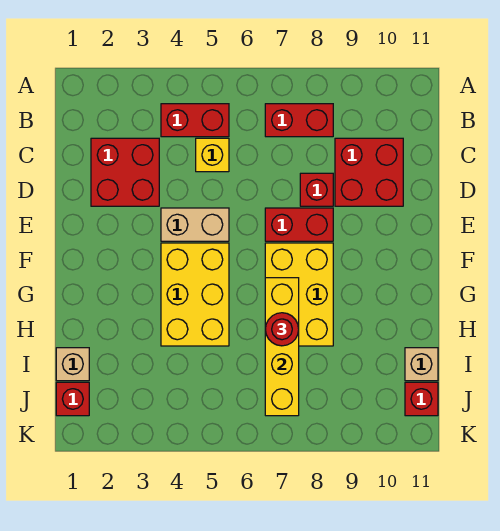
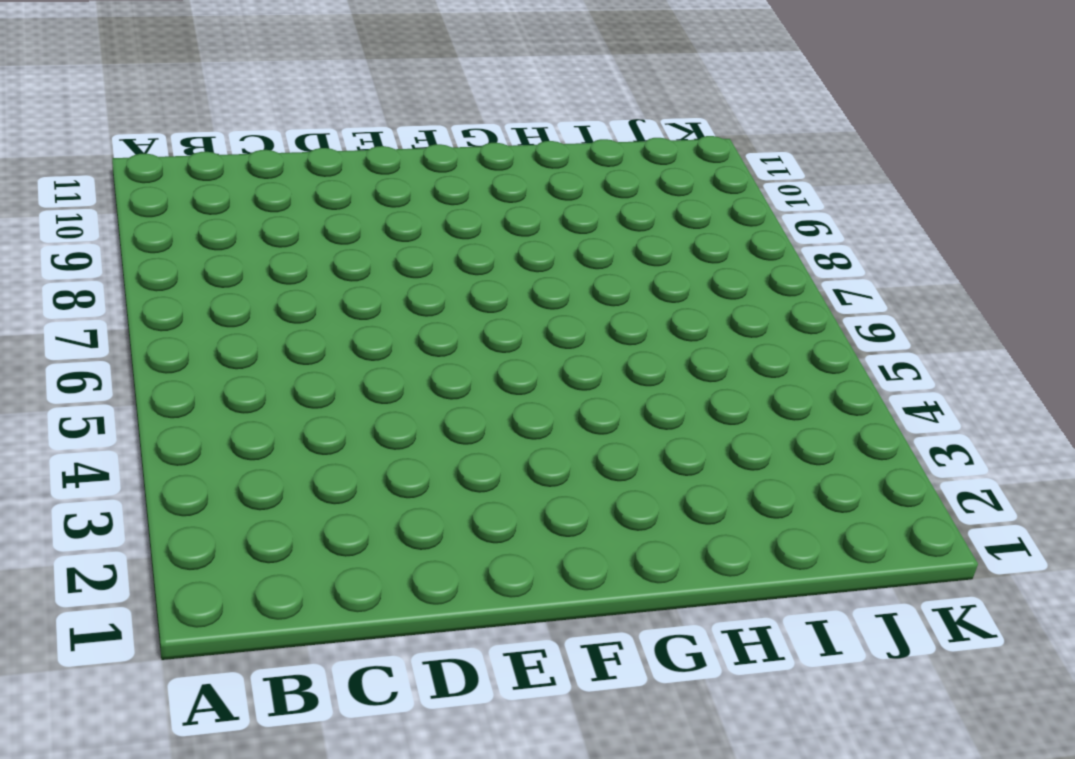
none -> red brick B4:B5 level 1
none -> red brick B7:B8 level 1
none -> red brick C2:D3 level 1

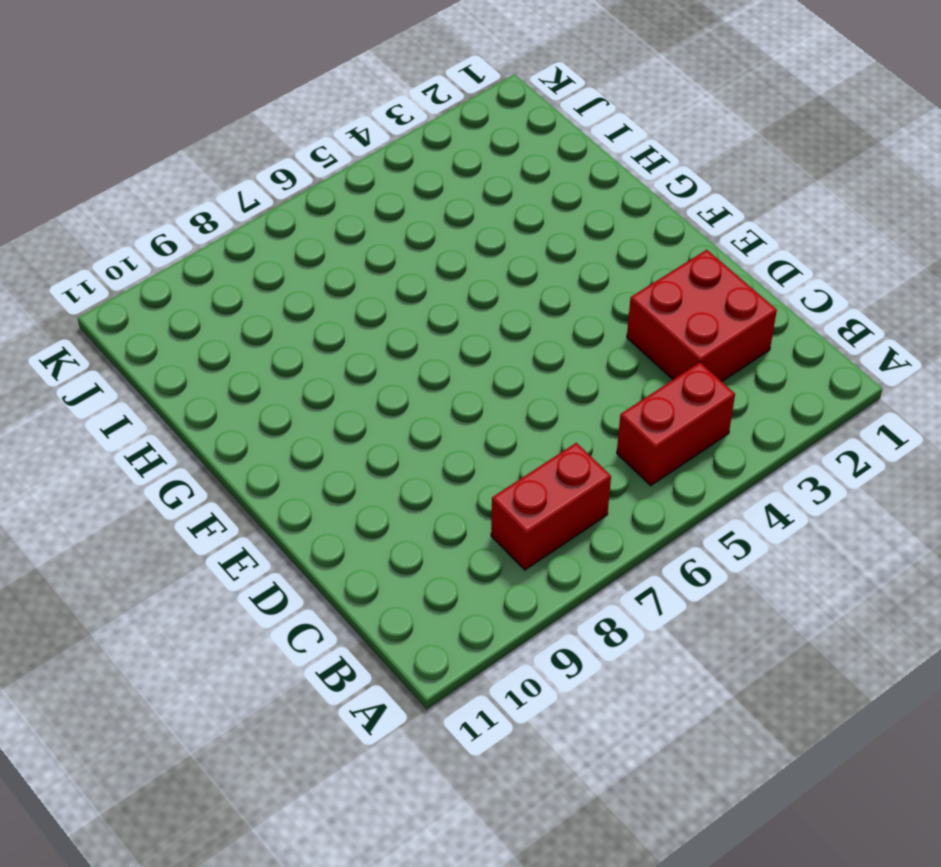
none -> yellow brick C5 level 1
none -> red brick C9:D10 level 1
none -> red brick D8 level 1

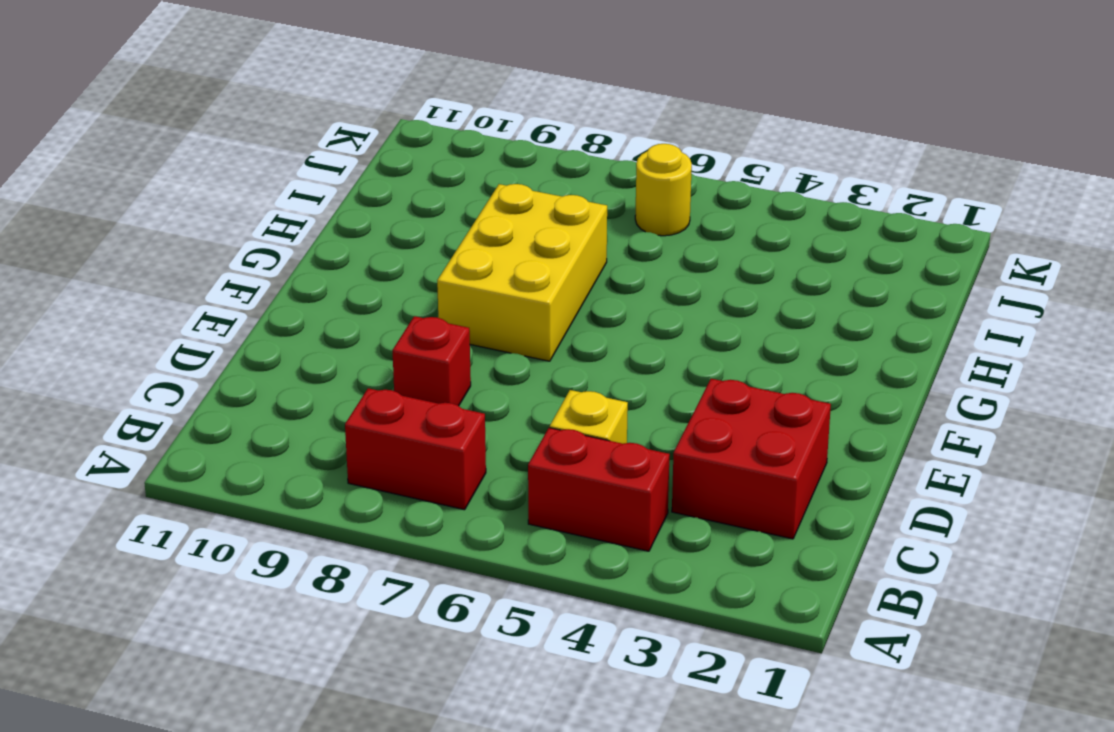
yellow round brick J6 level 1 -> none
none -> red brick C9:D10 level 1
none -> tan brick E4:E5 level 1
none -> red brick E7:E8 level 1

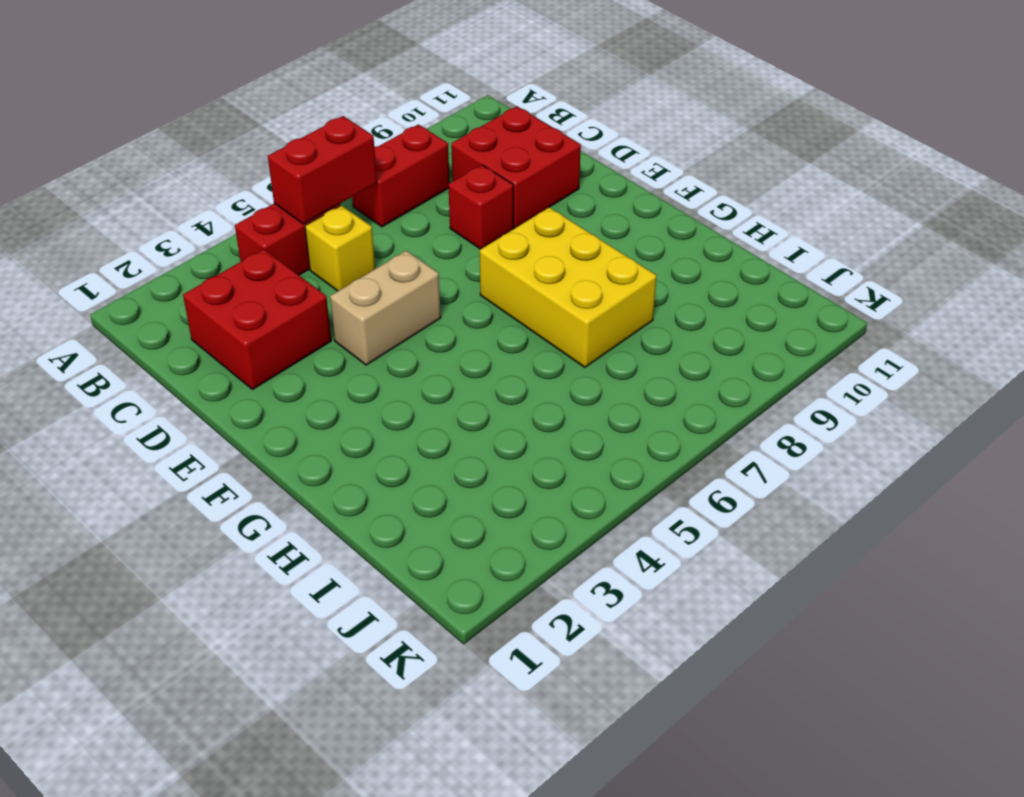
red brick B5:B6 level 2 -> red brick E7:E8 level 1
none -> yellow brick F4:H5 level 1
none -> tan brick I1 level 1
none -> tan brick I11 level 1

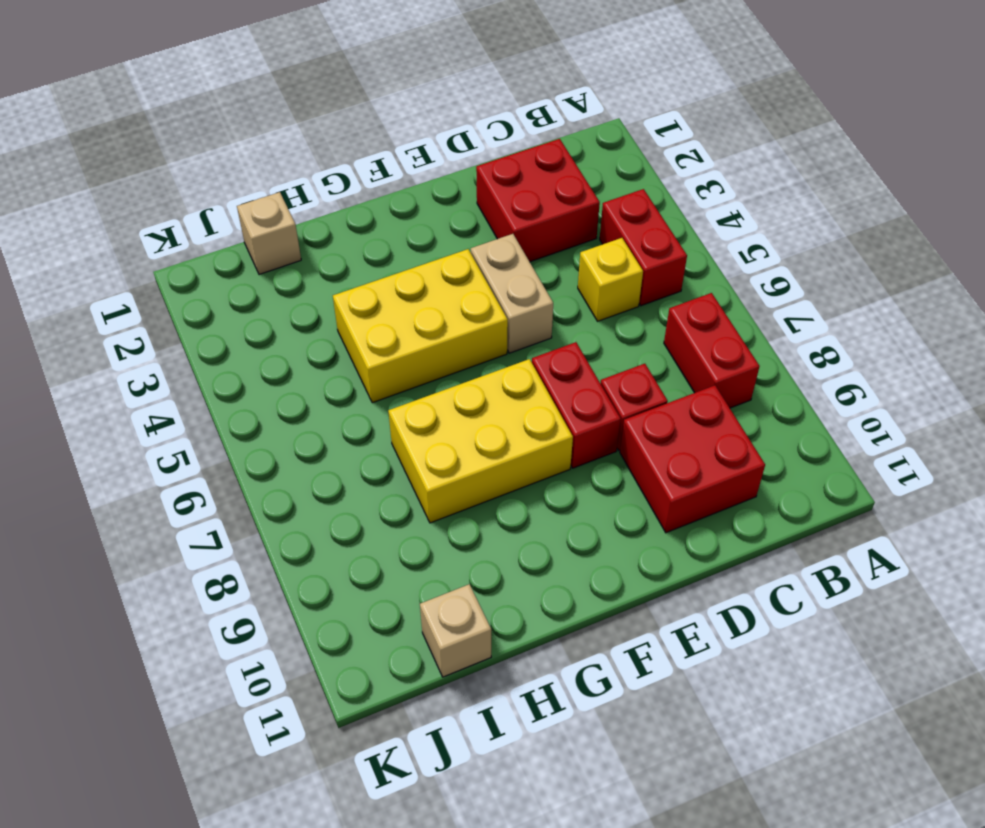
none -> red brick J1 level 1
none -> red brick J11 level 1
none -> yellow brick G7:J7 level 2

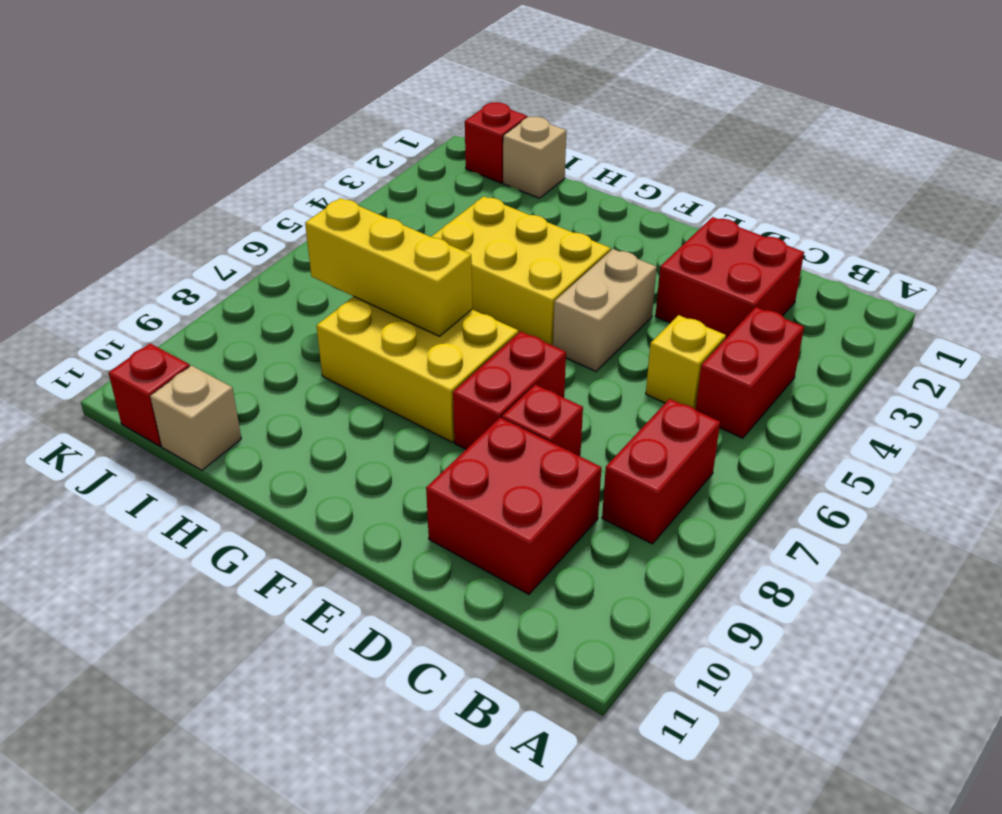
yellow brick G7:I7 level 2 -> yellow brick G7:J7 level 2
none -> red round brick H7 level 3

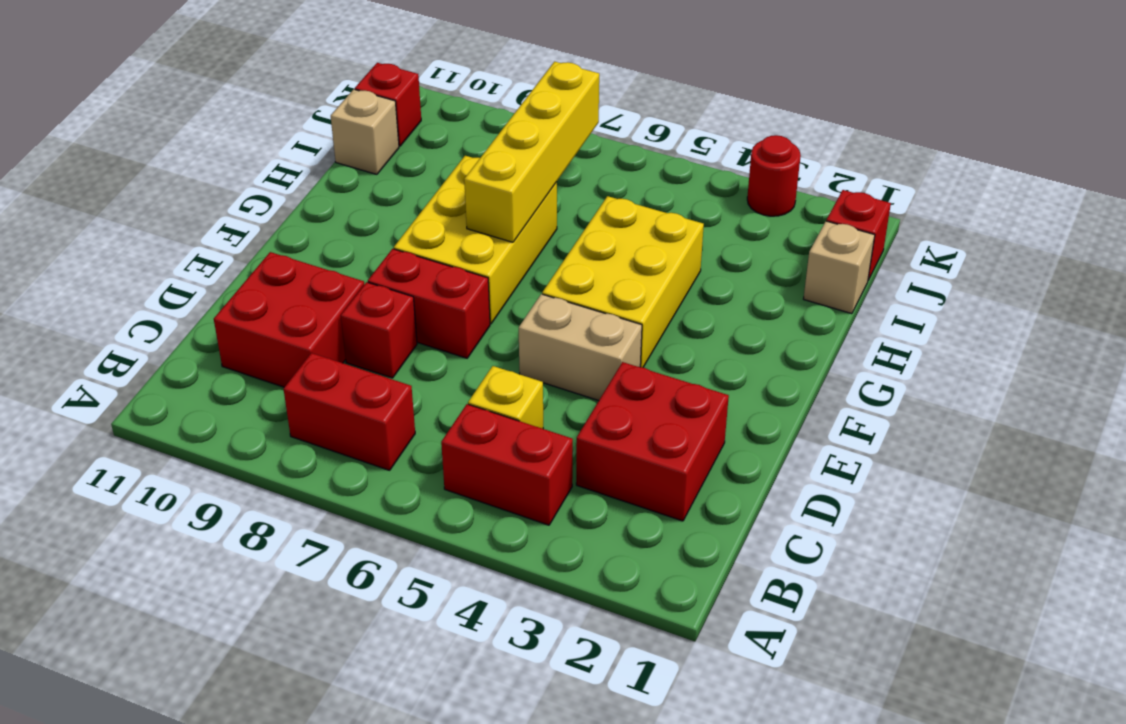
red round brick K3 level 1 -> red round brick H7 level 3

